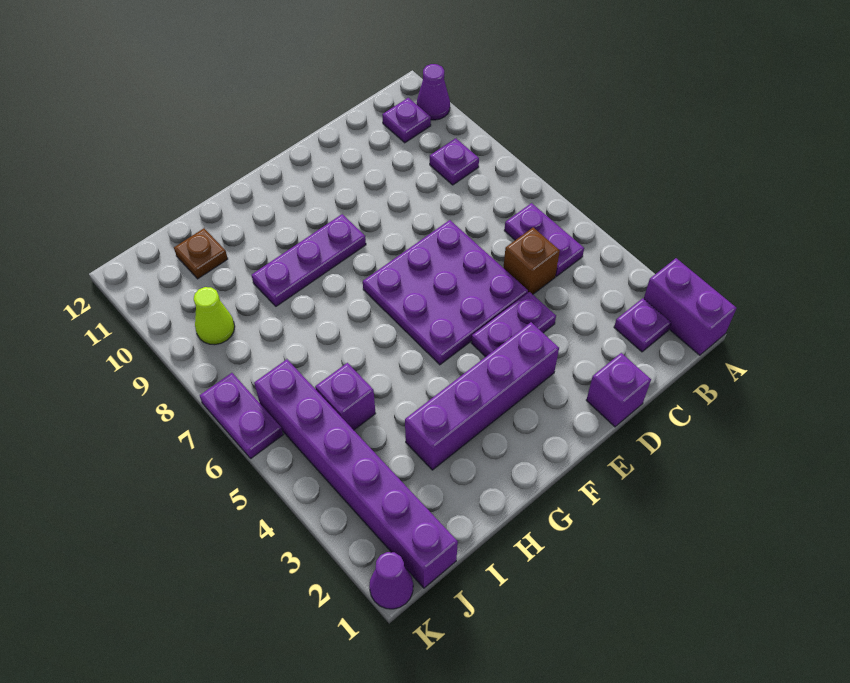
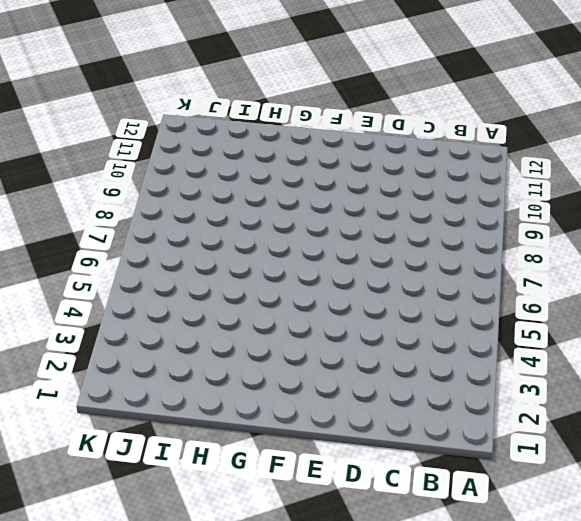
none -> purple brick A1:A2 level 1
none -> purple cone A11 level 1
none -> purple plate B2 level 1

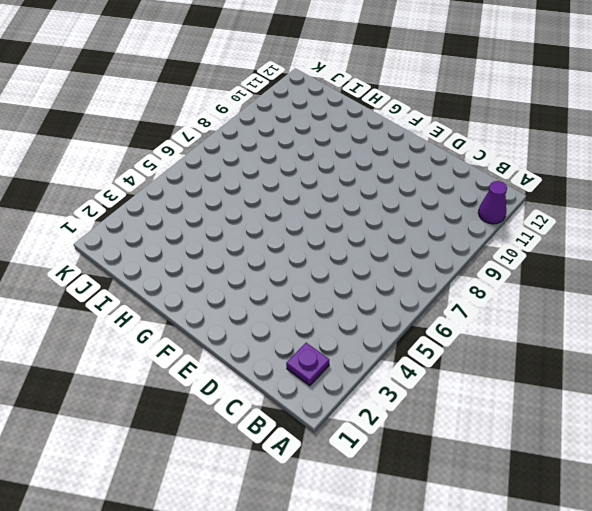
none -> purple brick A1:A2 level 1
none -> purple plate B5:B6 level 1
none -> purple plate B9 level 1

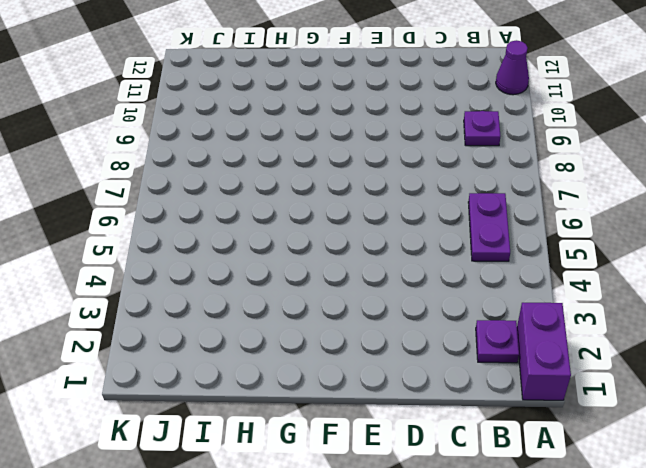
none -> purple plate B11 level 1
none -> brown brick C5 level 1
none -> purple brick D1 level 1

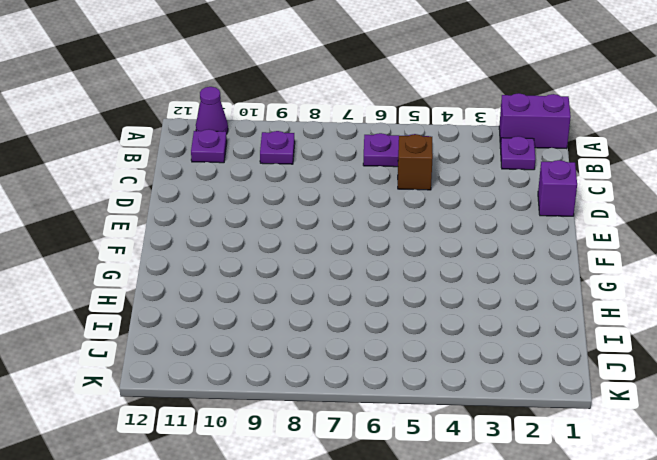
none -> purple plate D4:E4 level 1
none -> purple plate D5:F7 level 1
none -> purple brick E3:H3 level 1

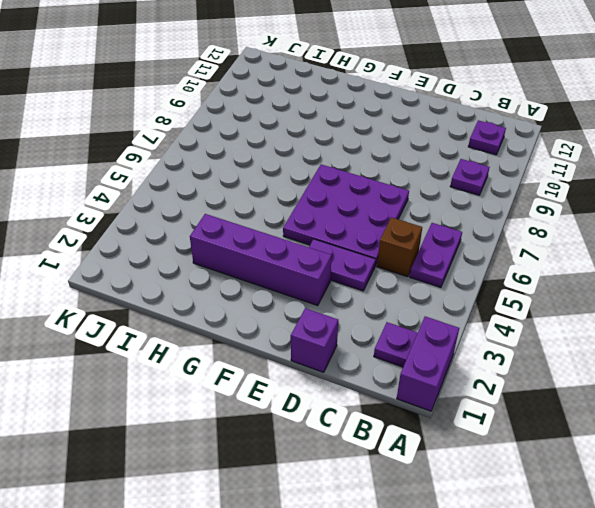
none -> purple cone A11 level 1
none -> purple plate F9:H9 level 1
none -> purple brick I5 level 1

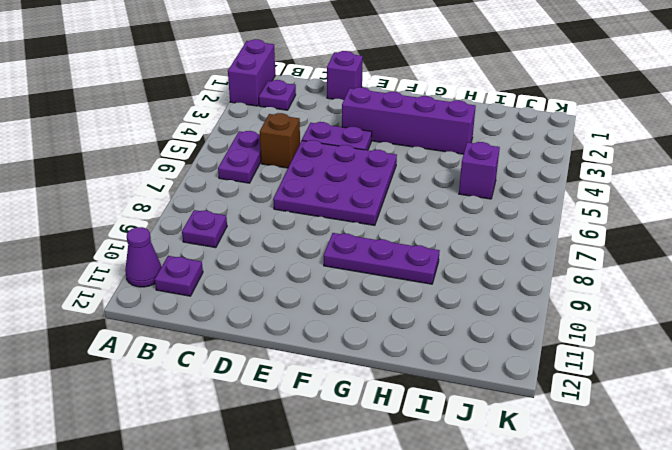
none -> brown plate I11 level 1
none -> purple brick J1:J6 level 1
none -> lime cone J9 level 1

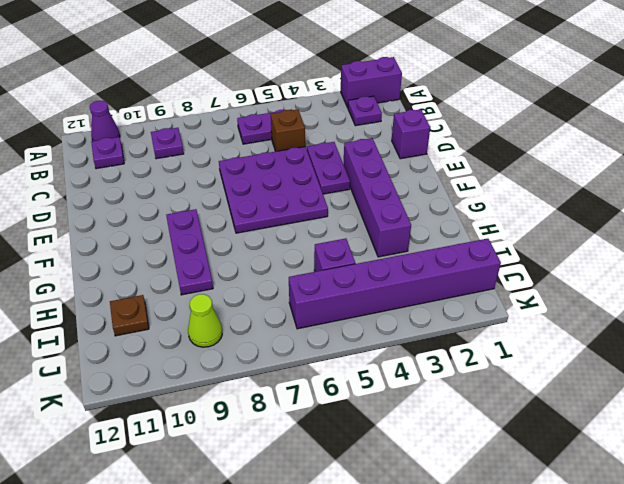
none -> purple cone K1 level 1
none -> purple plate K6:K7 level 1

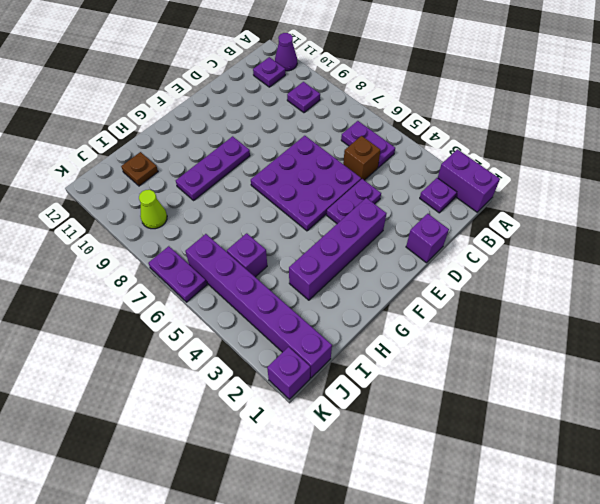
purple brick K1 level 1 -> purple cone K1 level 1

